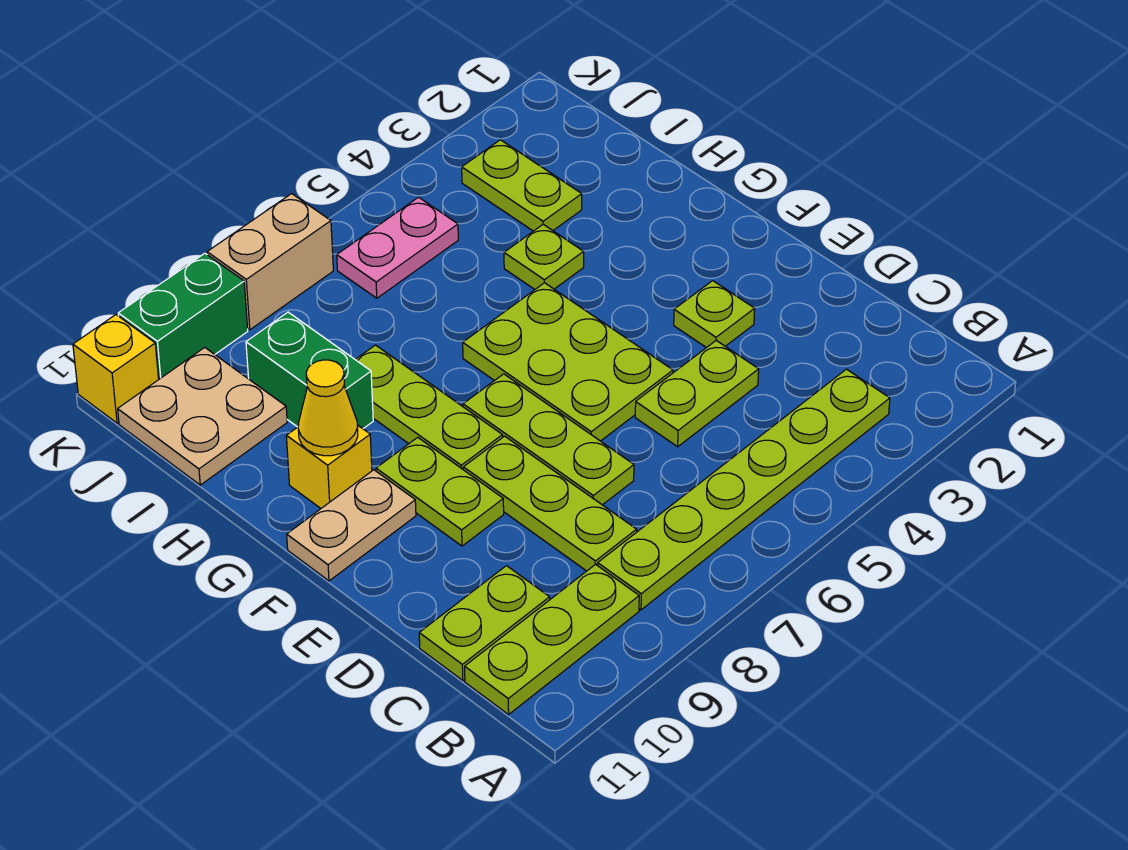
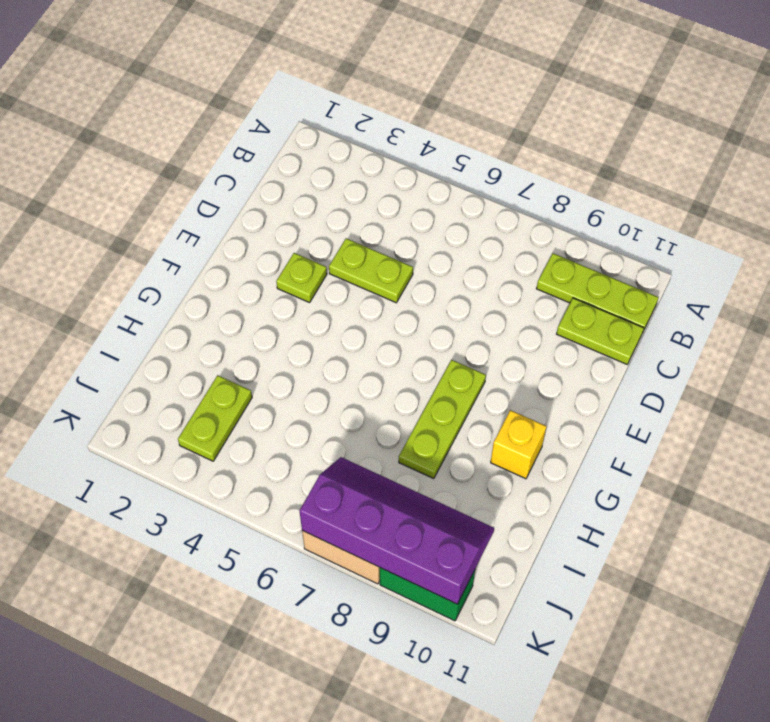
purple slope J7:K10 level 2 top K -> none
none -> lime plate B3:B8 level 1
none -> lime plate C8:E8 level 1
none -> lime plate D7:F7 level 1

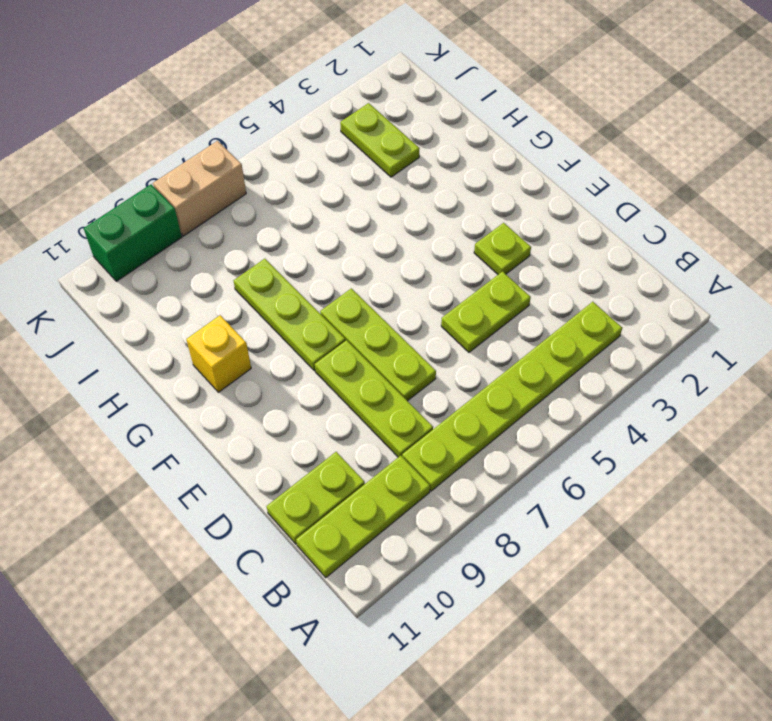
none -> lime plate E5:G6 level 1
none -> lime plate E9:F9 level 1
none -> tan plate F10:F11 level 1

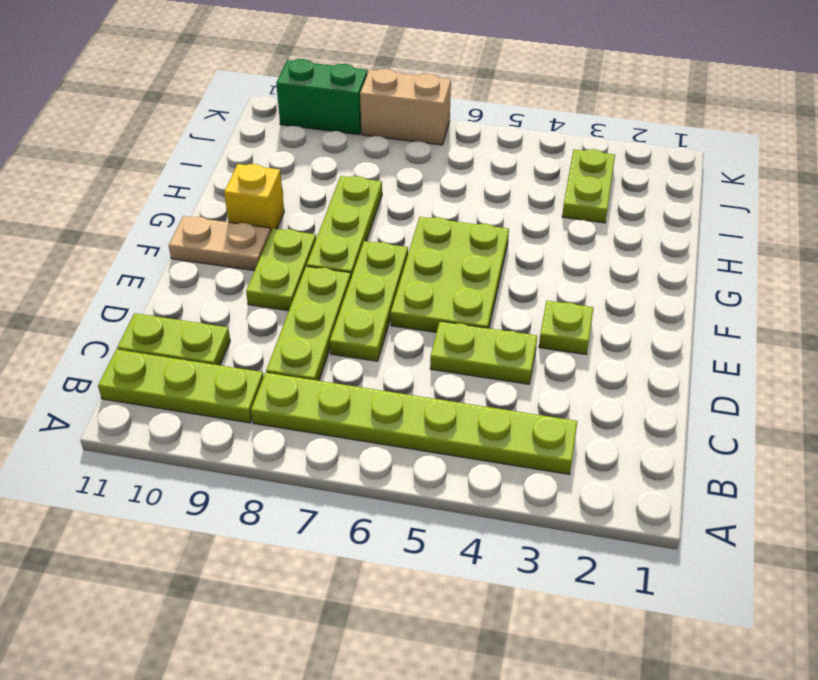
none -> lime plate H4 level 1
none -> green brick H9:I9 level 1
none -> tan plate I10:J11 level 1

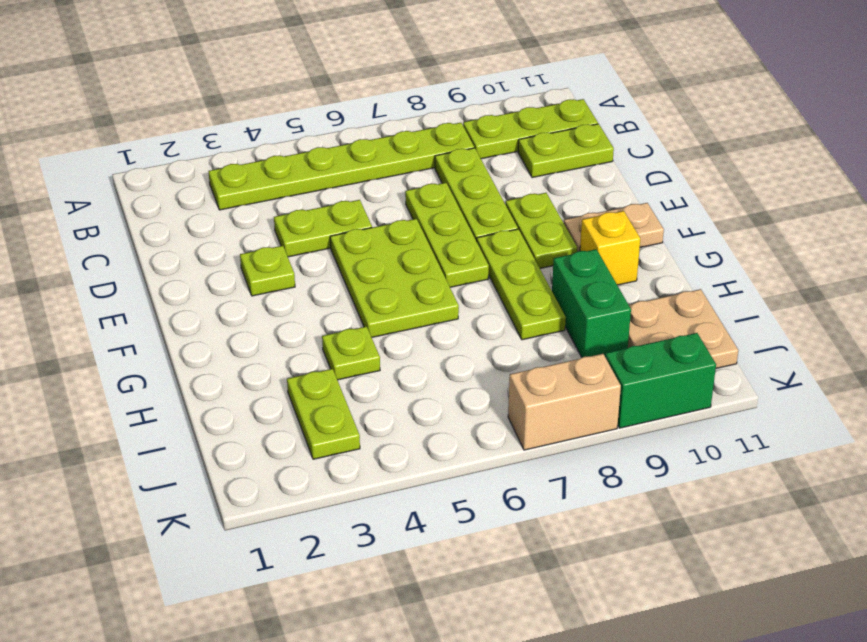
none -> pink plate J5:J6 level 1
none -> yellow brick K11 level 1
none -> yellow cone G10 level 2

